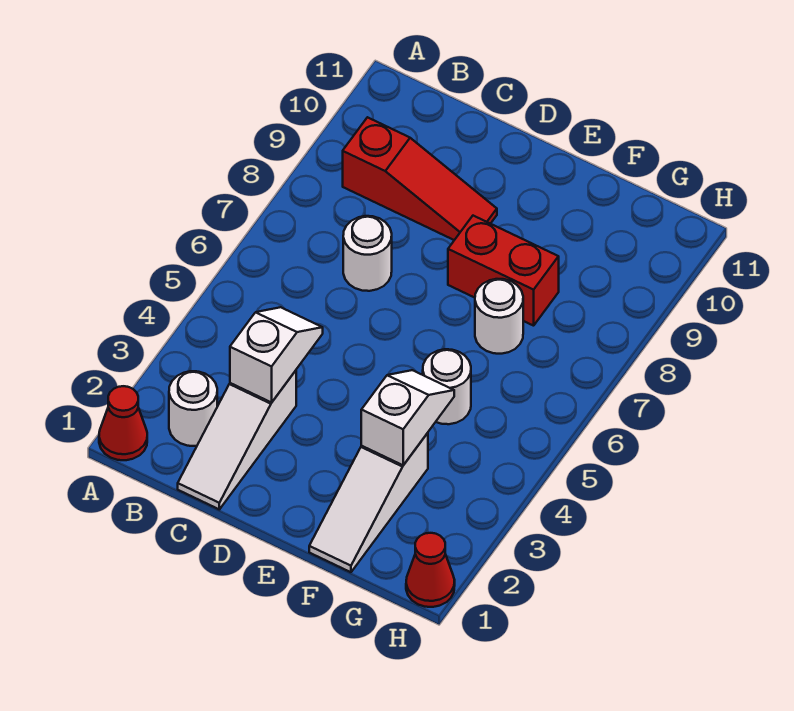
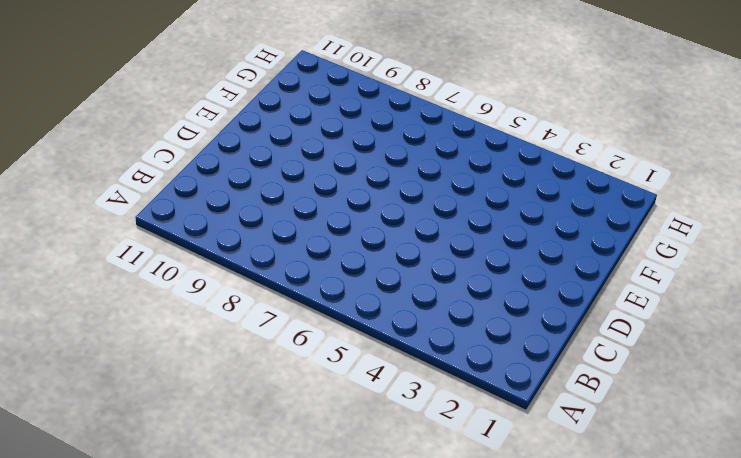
none -> red cone A1 level 1
none -> white round brick B2 level 1
none -> red slope B9:D9 level 1 top B

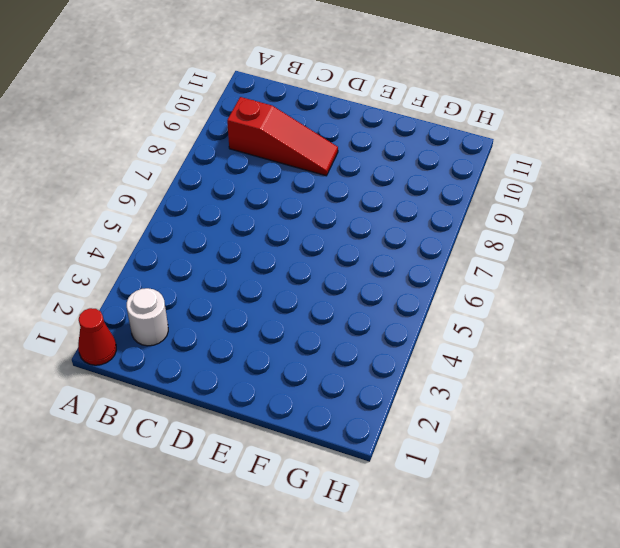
none -> white slope C1:C3 level 1 top 3
none -> white round brick C7 level 1
none -> red brick E8:F8 level 1

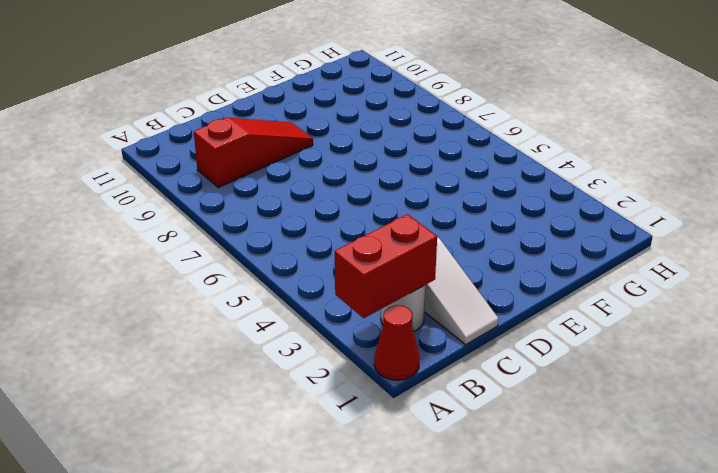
red brick A2:B2 level 2 -> red brick E8:F8 level 1
none -> white round brick C7 level 1
none -> white slope F1:F3 level 1 top 3
none -> white round brick F5 level 1

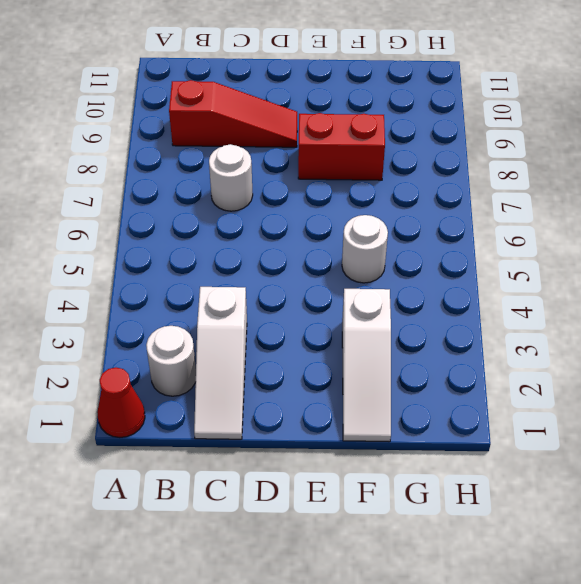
none -> white round brick F7 level 1
none -> red cone H1 level 1
none -> white slope C3:C4 level 2 top 3

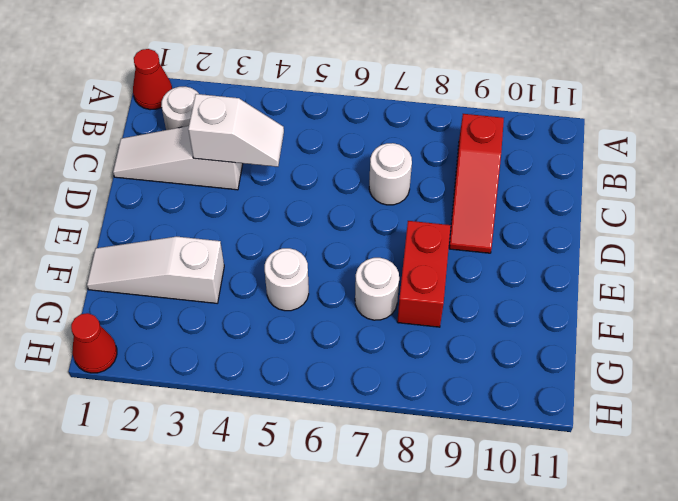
none -> white slope F3:F4 level 2 top 3

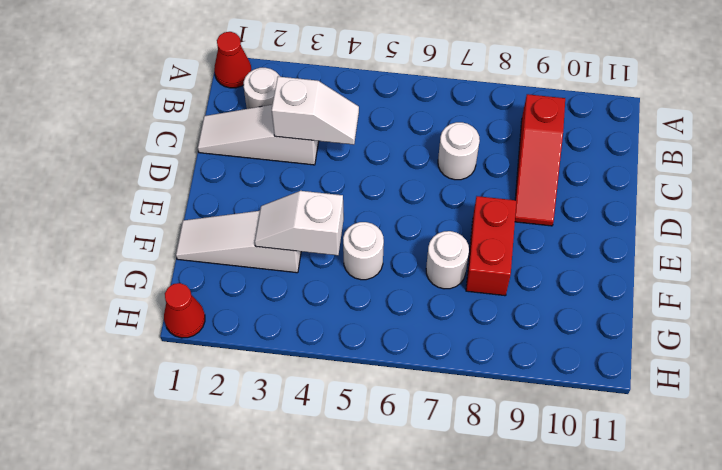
white slope F3:F4 level 2 top 4 -> white slope F3:F4 level 2 top 3

